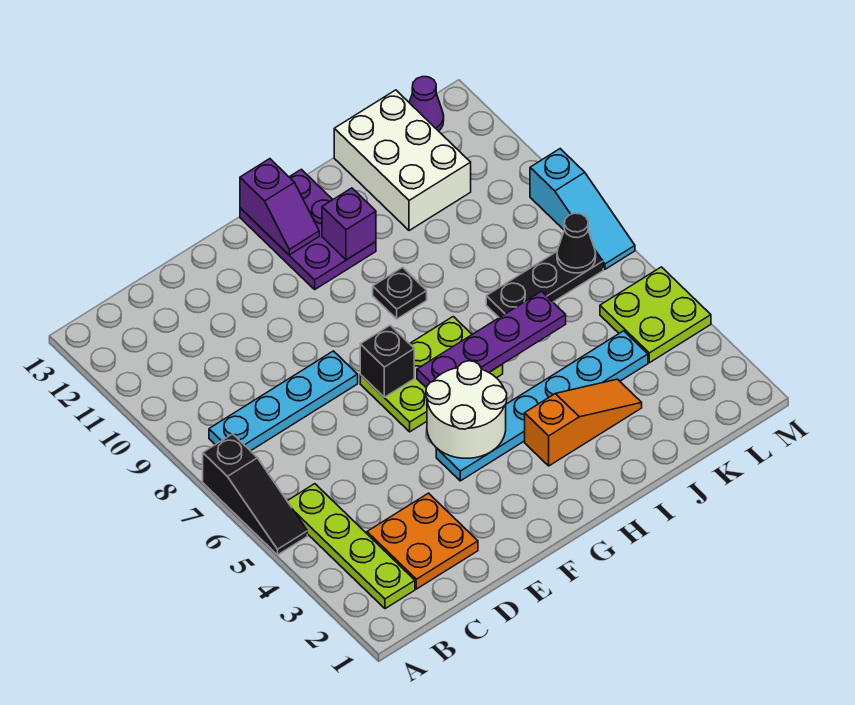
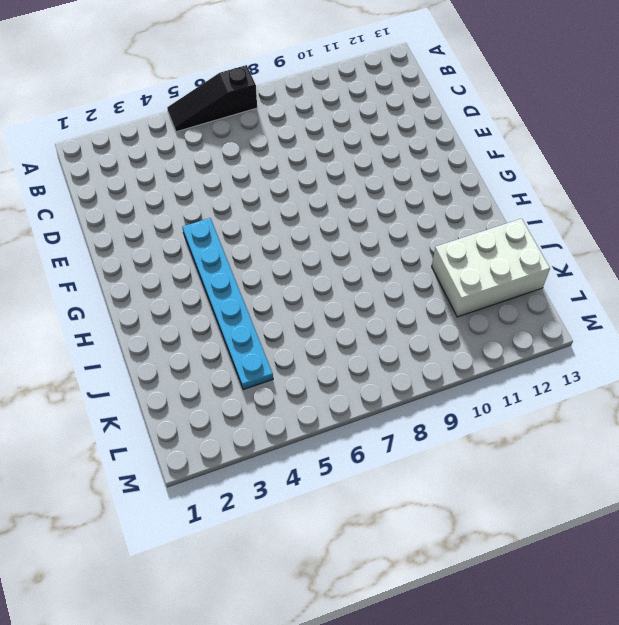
none -> lime plate B2:B5 level 1
none -> cyan plate B8:E8 level 1
none -> orange plate C2:D3 level 1

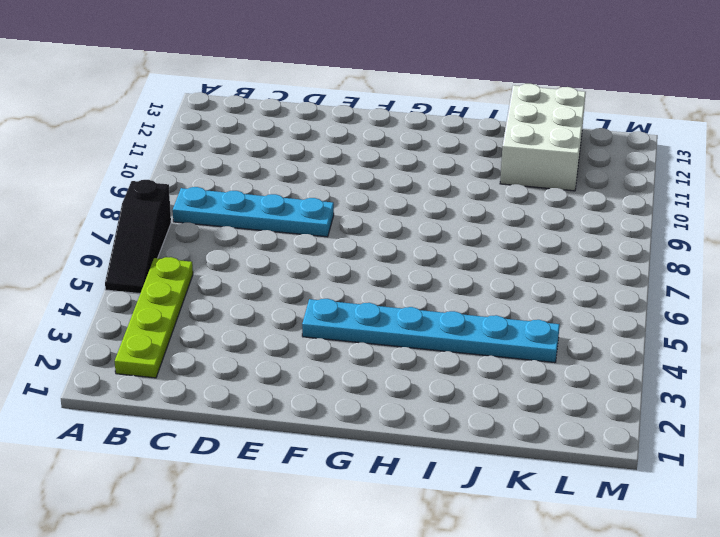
none -> orange plate C2:D3 level 1
none -> lime plate F6:H7 level 1
none -> purple plate G11:H13 level 1

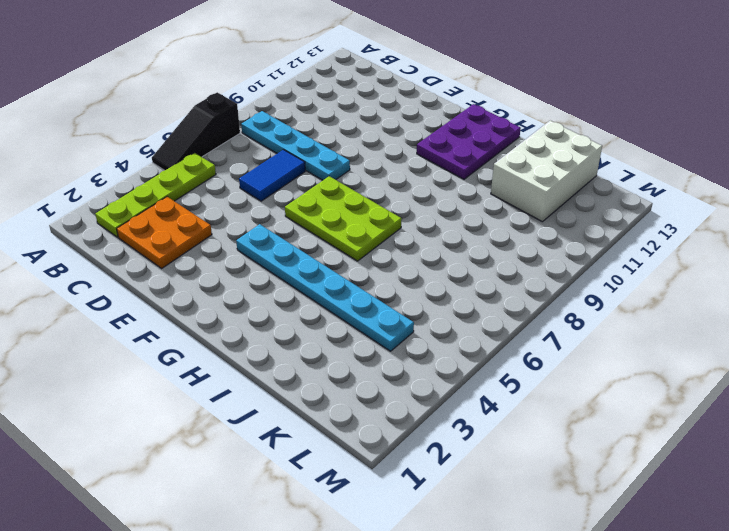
blue tile D6:D7 level 1 -> none
none -> orange slope H3:J3 level 1 top H
none -> black plate H9 level 1
none -> black plate J7:L7 level 1

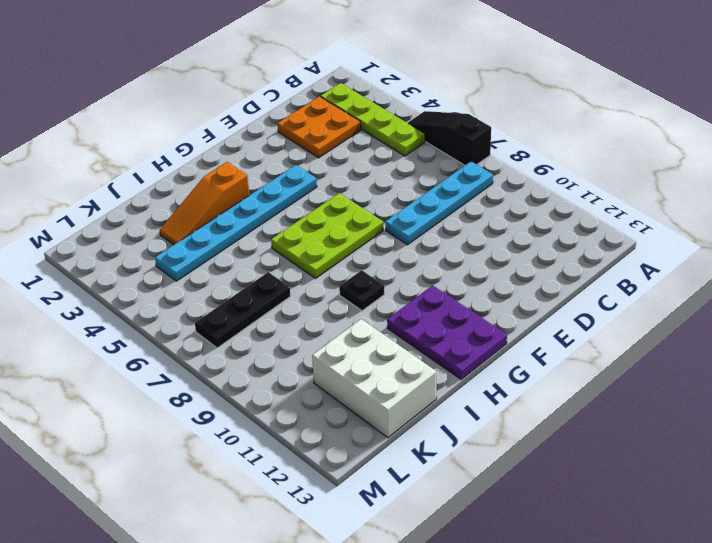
none -> lime plate L4:M5 level 1
none -> purple cone L13 level 1
none -> cyan slope M7:M9 level 1 top 9

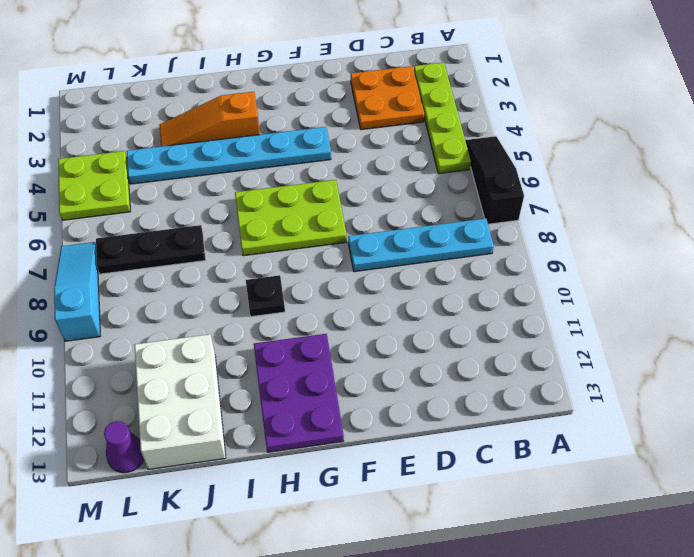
none -> white round brick F4:G5 level 2
none -> black brick F7 level 2
none -> purple plate G6:J6 level 2

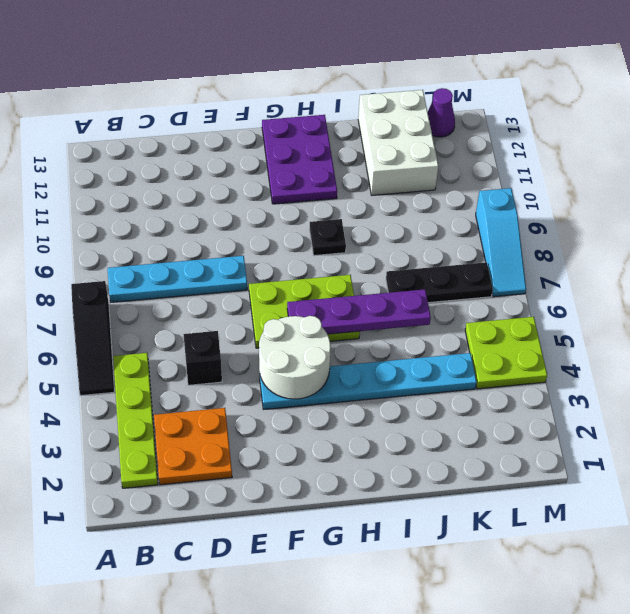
black brick D5 level 1 -> black brick F7 level 2
none -> orange slope H3:J3 level 1 top H
none -> purple slope G12:G13 level 2 top 13
none -> purple brick H11 level 2

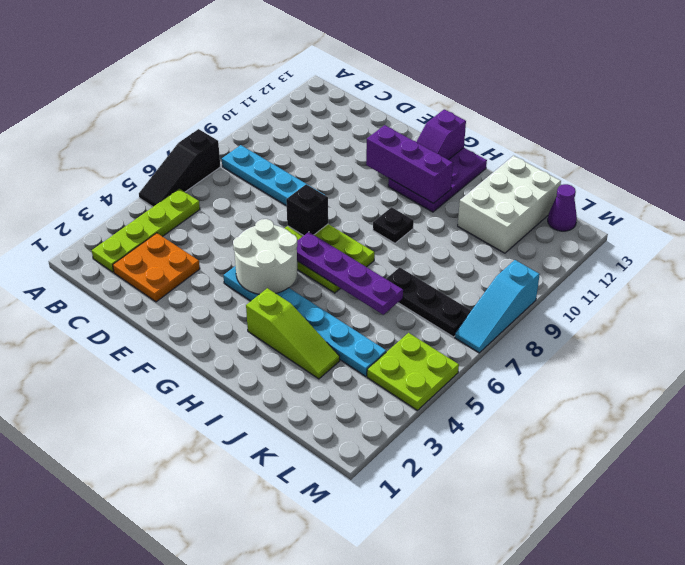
purple brick F11:H11 level 2 -> purple brick H11 level 2
lime slope H3:J3 level 1 top H -> orange slope H3:J3 level 1 top H
none -> black cone L7 level 2

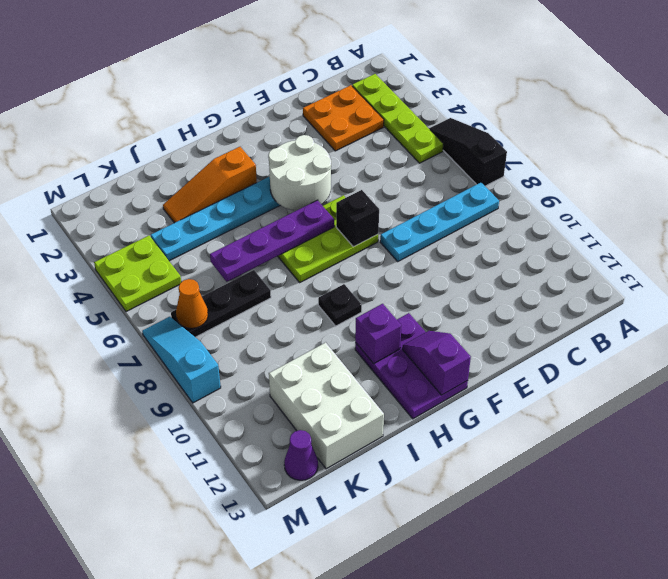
orange cone L7 level 2 -> black cone L7 level 2

